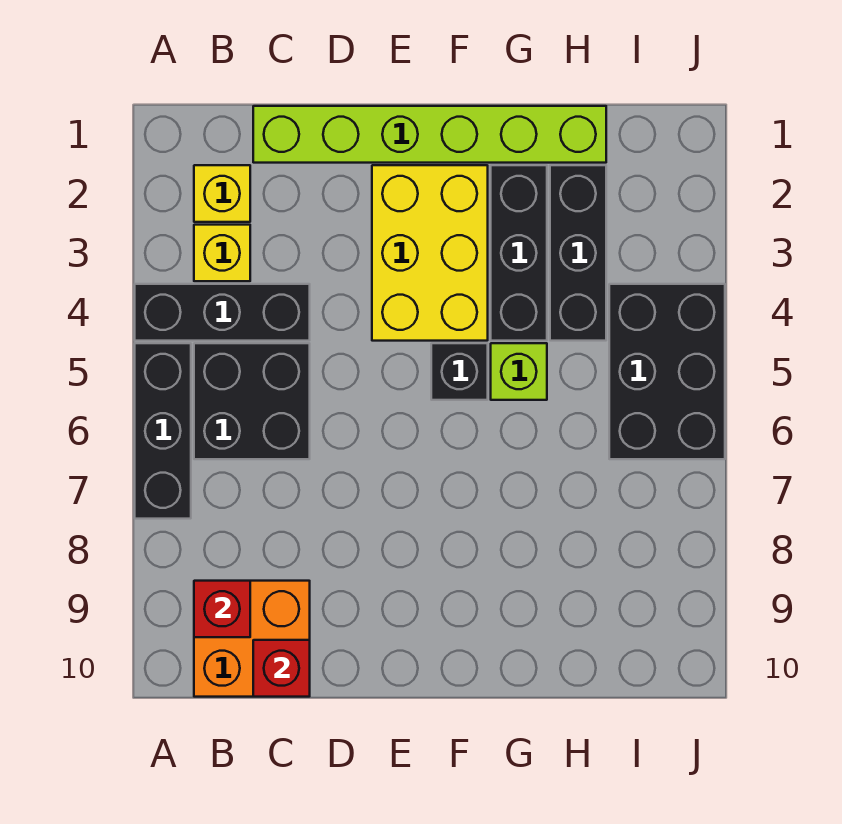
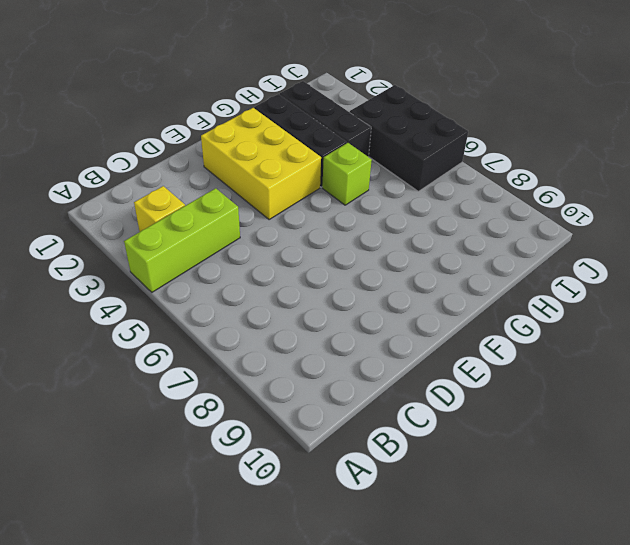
lime brick A4:C4 level 1 -> black brick A4:C4 level 1
none -> black brick A5:A7 level 1
none -> yellow brick B2 level 1
none -> black brick B5:C6 level 1

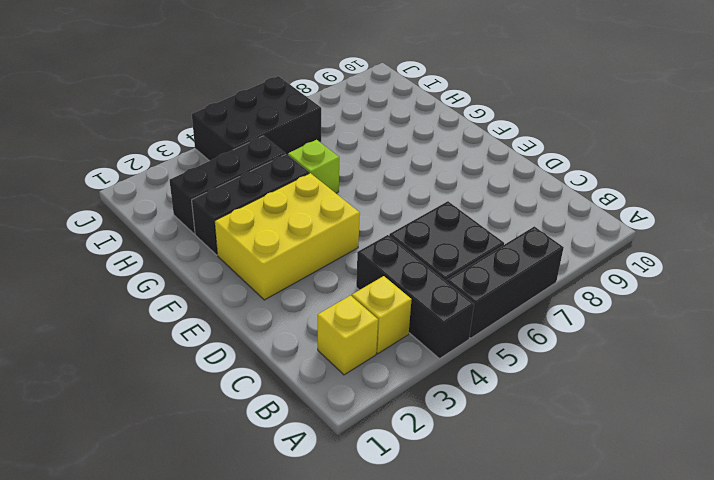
none -> orange brick B9:C10 level 1
none -> lime brick C1:H1 level 1
none -> black brick F5 level 1

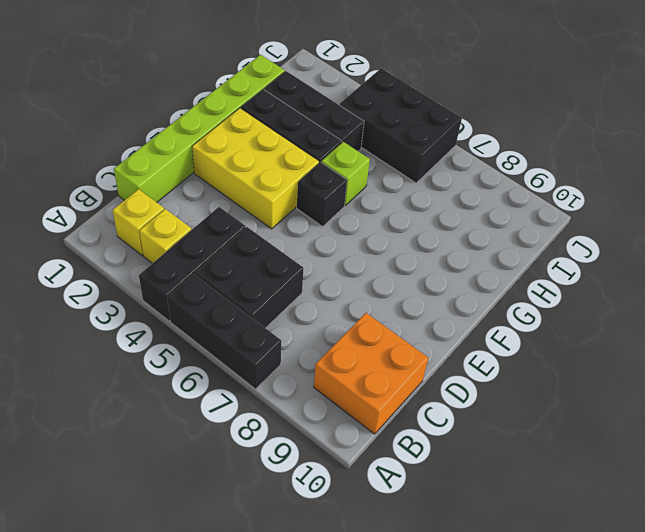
none -> red brick B9 level 2
none -> red brick C10 level 2

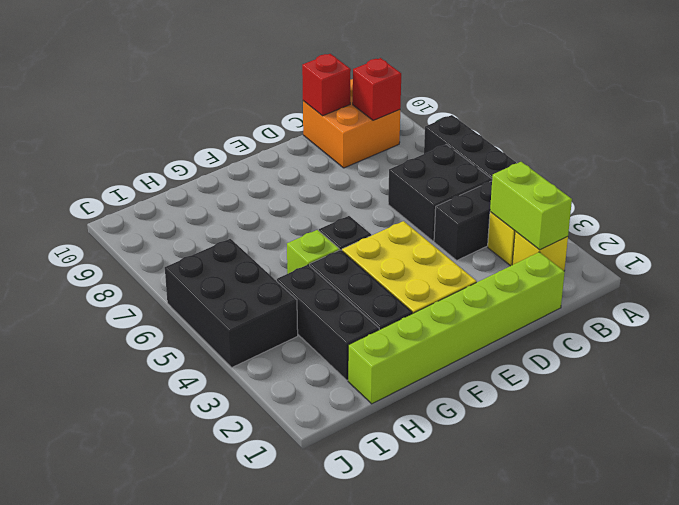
lime brick B2:B3 level 2 -> none

